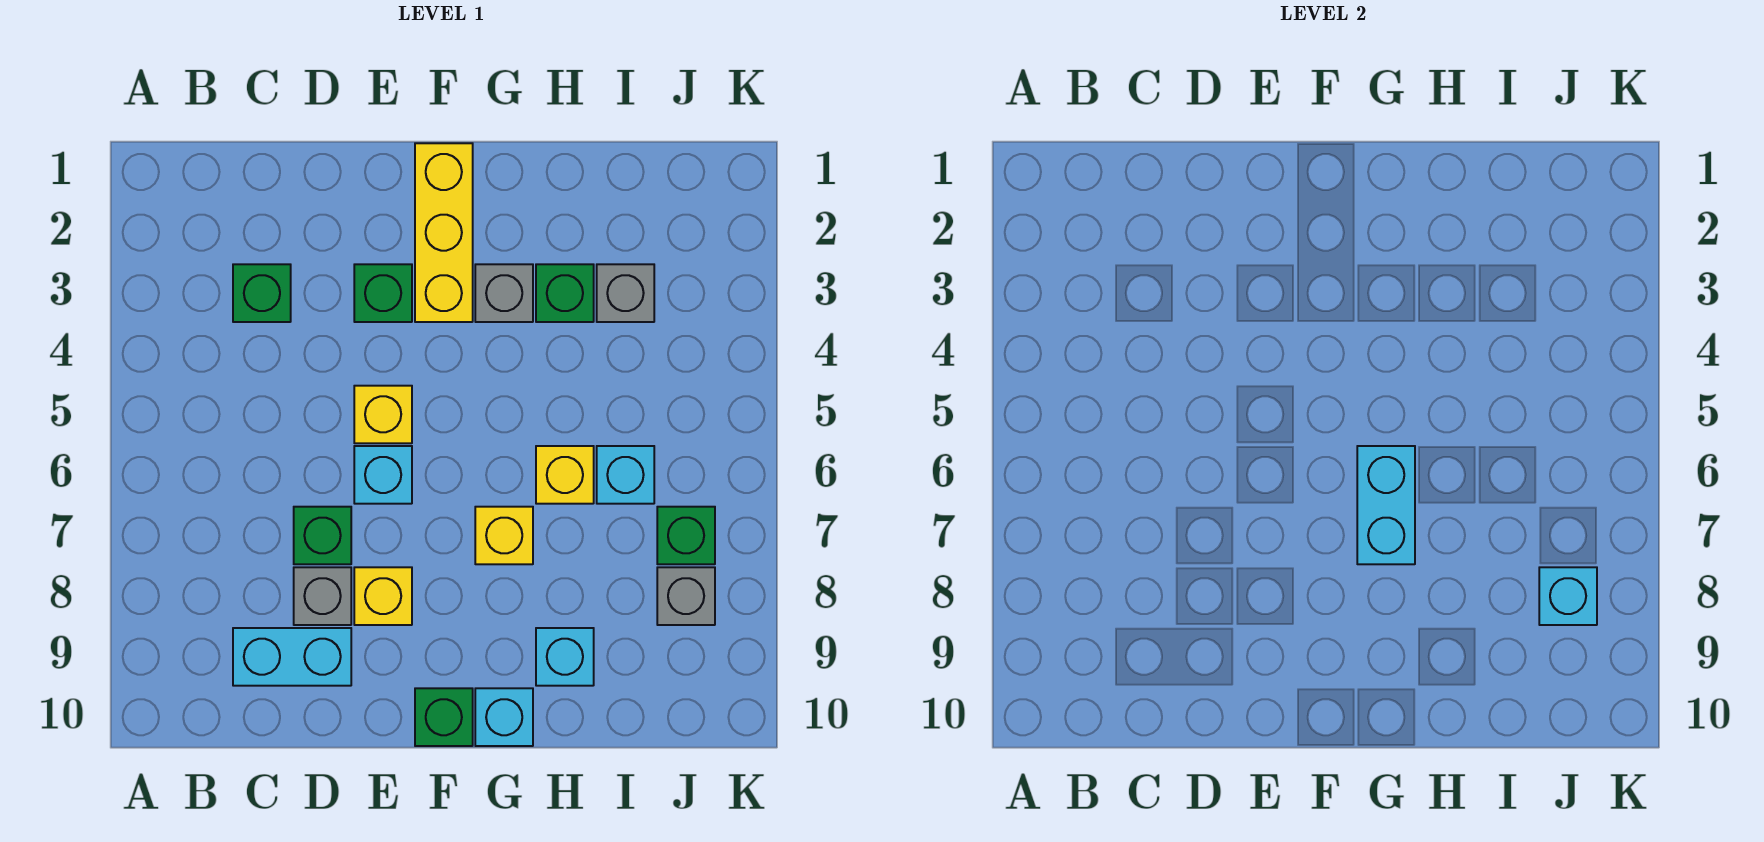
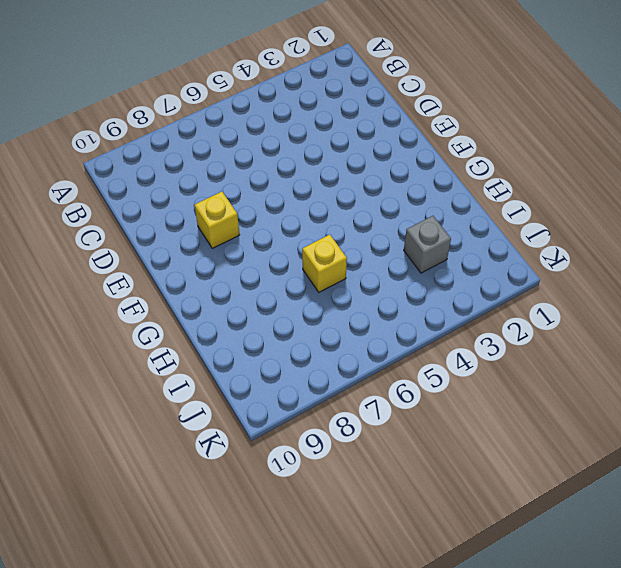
none -> green brick C3 level 1
none -> cyan brick C9:D9 level 1
none -> green brick D7 level 1

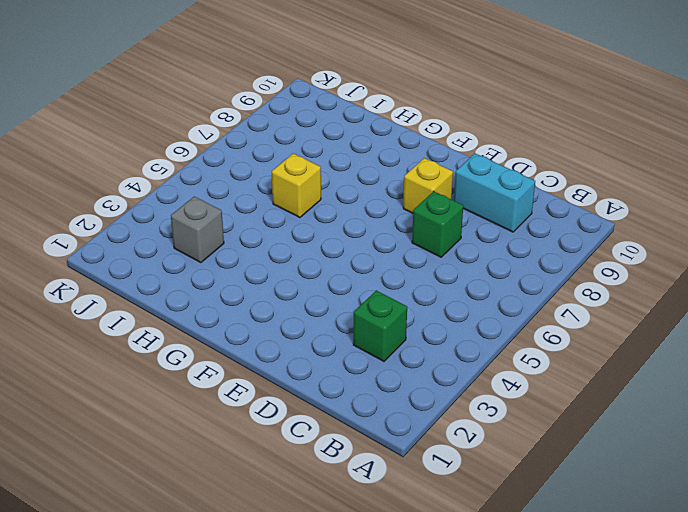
none -> grey brick D8 level 1
none -> green brick E3 level 1
none -> yellow brick E5 level 1

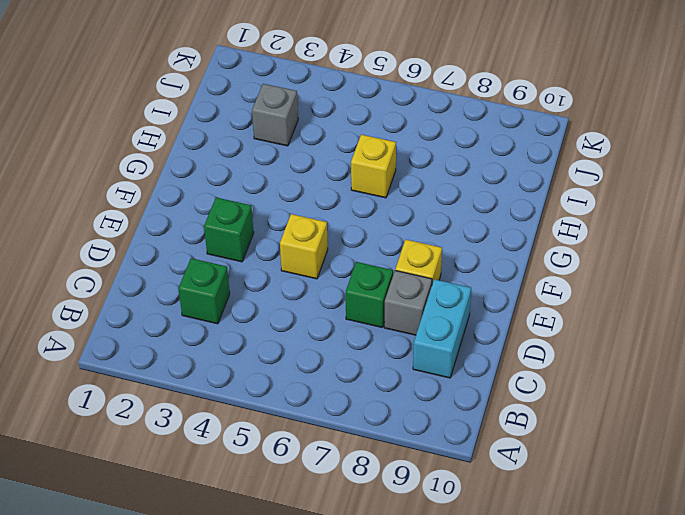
none -> cyan brick E6 level 1
none -> yellow brick F1:F3 level 1
none -> green brick F10 level 1

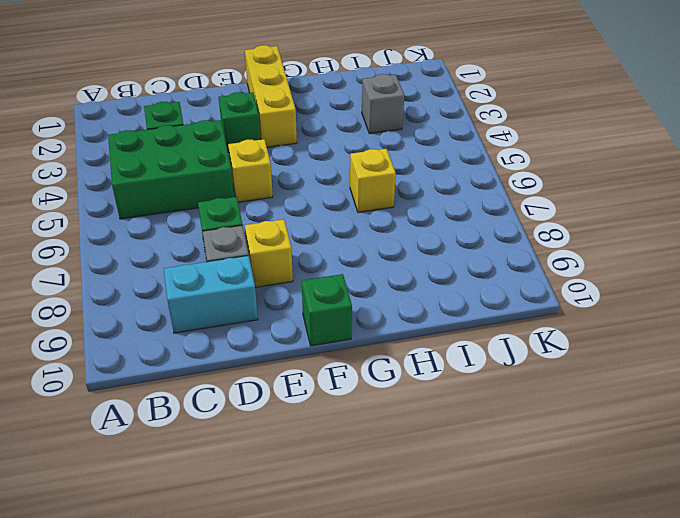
green brick B4:D5 level 1 -> none
none -> cyan brick E6 level 1
none -> grey brick G3 level 1
none -> yellow brick G7 level 1

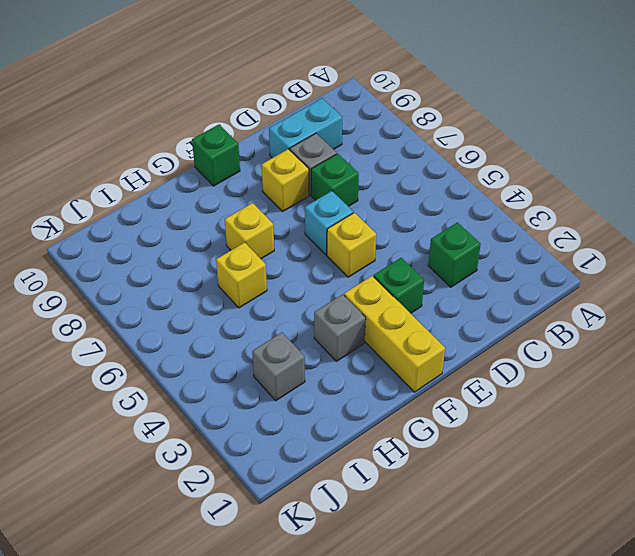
none -> cyan brick G10 level 1
none -> green brick H3 level 1
none -> cyan brick H9 level 1

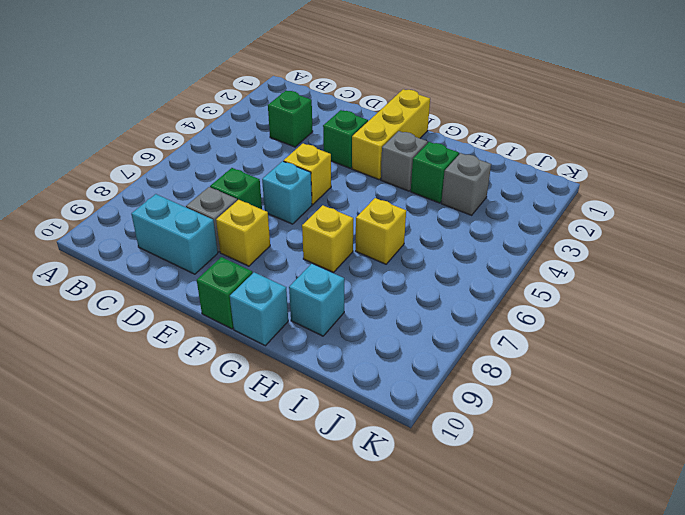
none -> cyan brick I6 level 1
none -> green brick J7 level 1
none -> grey brick J8 level 1

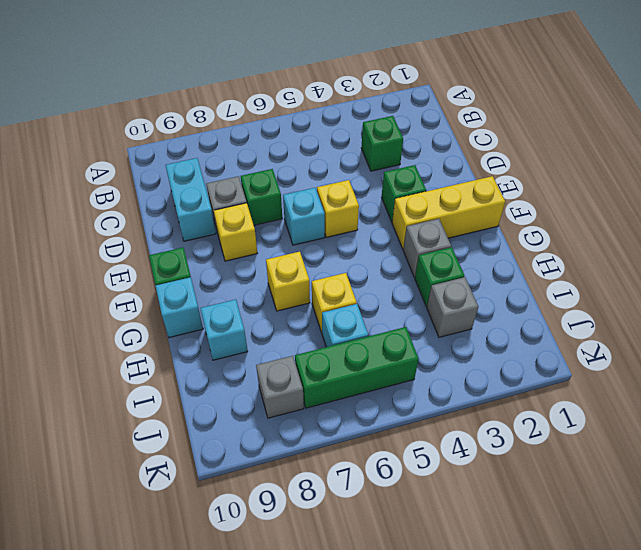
green brick J5:J7 level 1 -> green brick J7 level 1
none -> cyan brick G6:G7 level 2
none -> cyan brick J8 level 2

